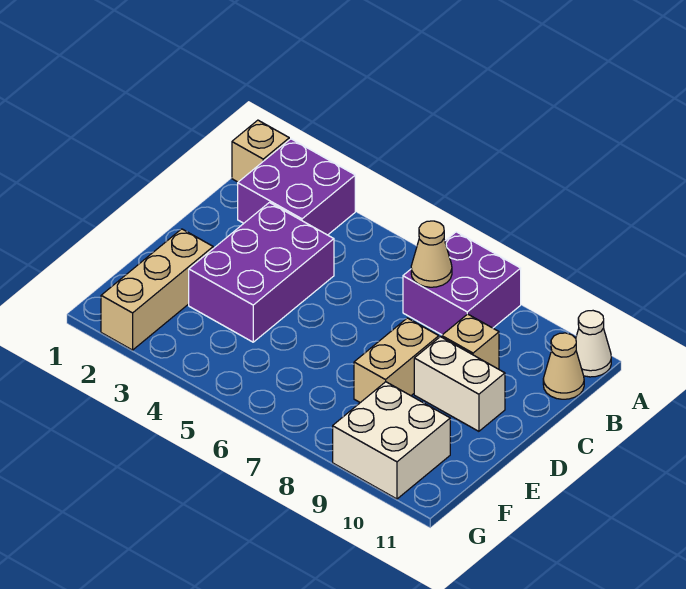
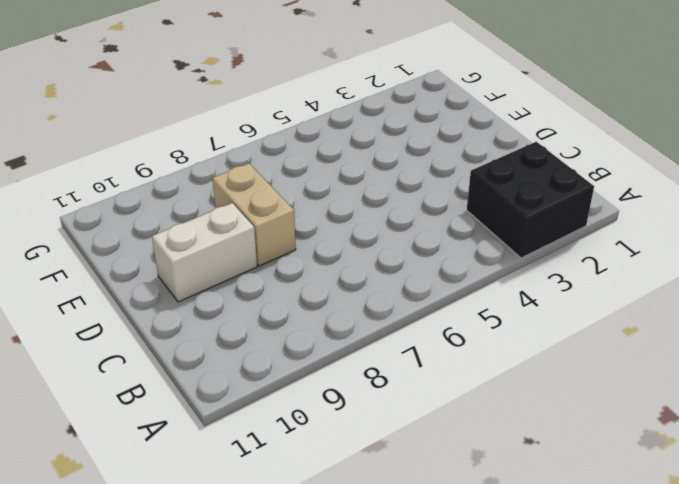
black brick A2:B3 level 1 -> purple brick A2:B3 level 1
none -> tan brick A1 level 1
none -> purple brick A7:B8 level 1
none -> white cone A11 level 1

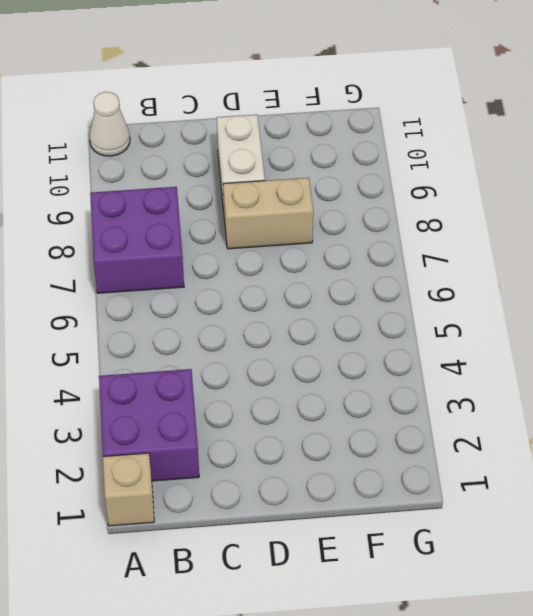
none -> tan cone B11 level 1
none -> purple brick C3:E4 level 1
none -> tan brick C9 level 1

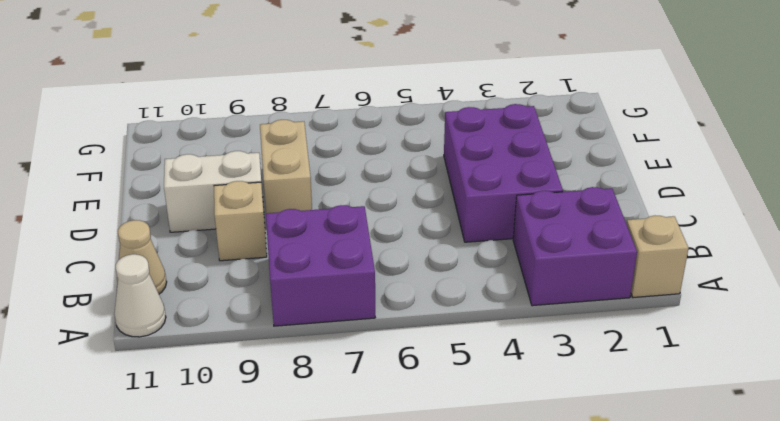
none -> tan brick E2:G2 level 1
none -> white brick F9:G10 level 1
none -> tan cone B7 level 2

